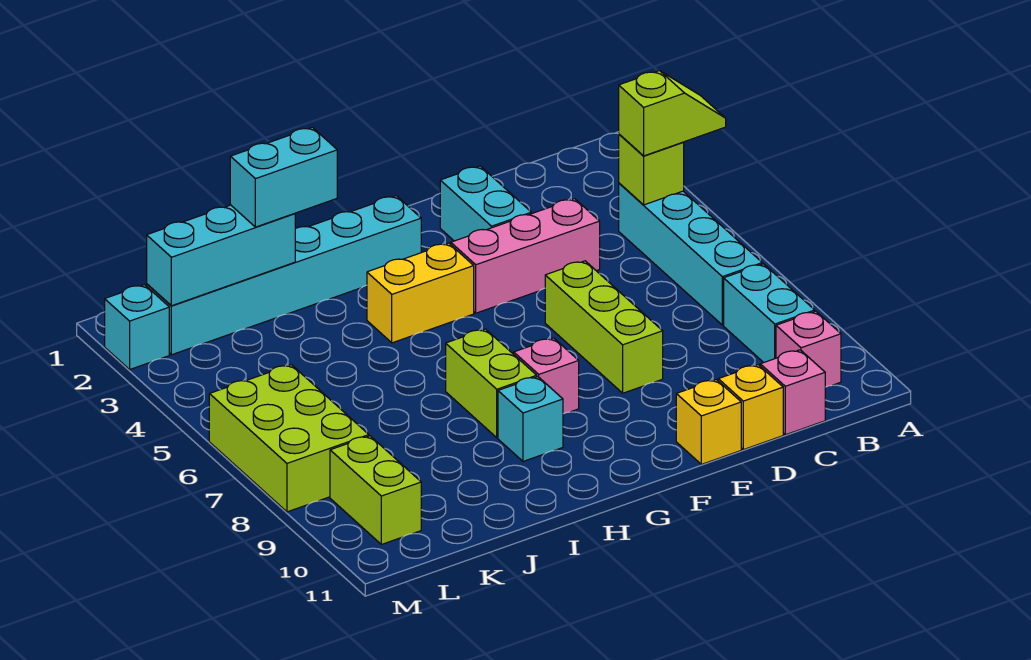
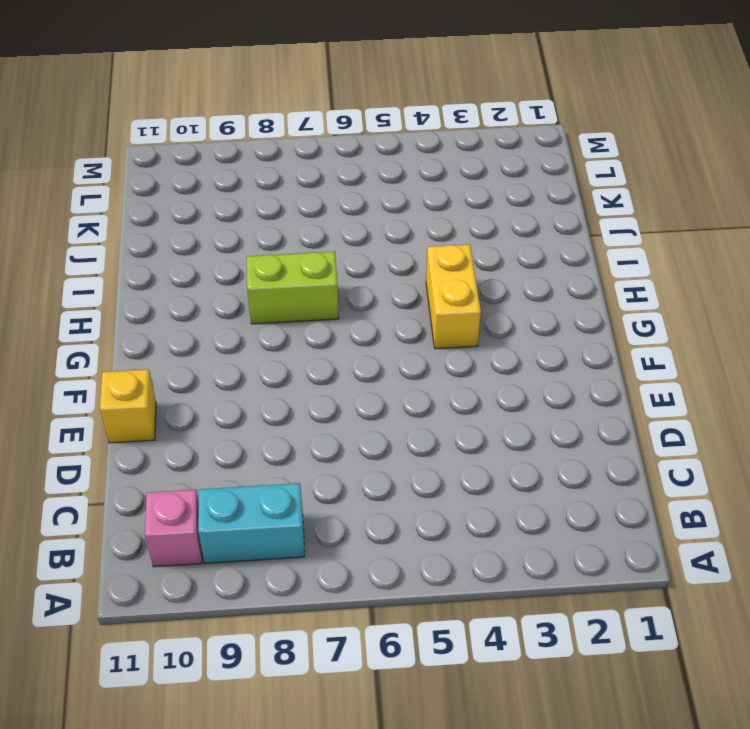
none -> cyan brick B4:B7 level 1
none -> pink brick C11 level 1
none -> pink brick D4:F4 level 1

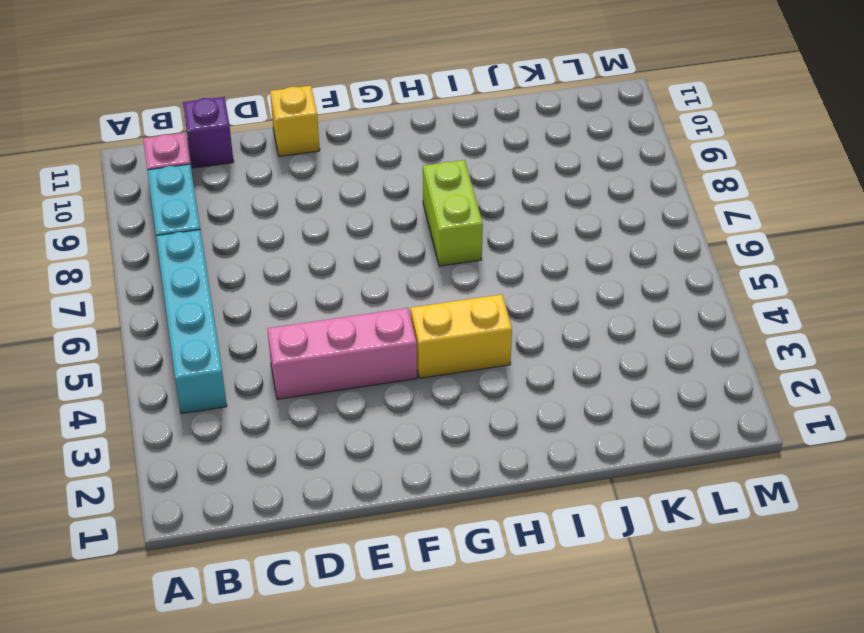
purple brick C11 level 1 -> pink brick C11 level 1
none -> yellow brick D11 level 1
none -> cyan brick E2:E3 level 1
none -> lime brick E6:E8 level 1

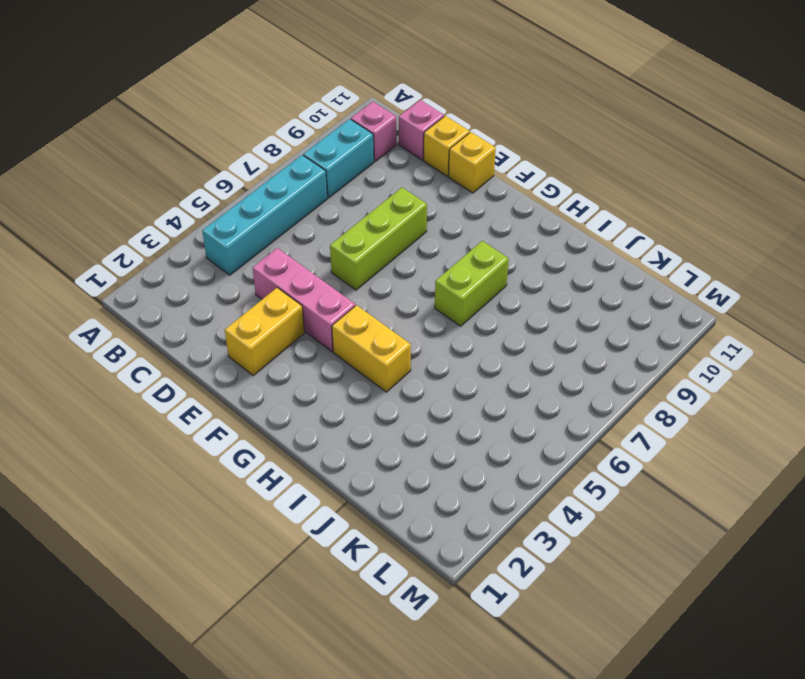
yellow brick E2:E3 level 1 -> cyan brick E2:E3 level 1
none -> cyan brick G2:L2 level 1
none -> pink brick G8 level 1
none -> cyan brick H9 level 1

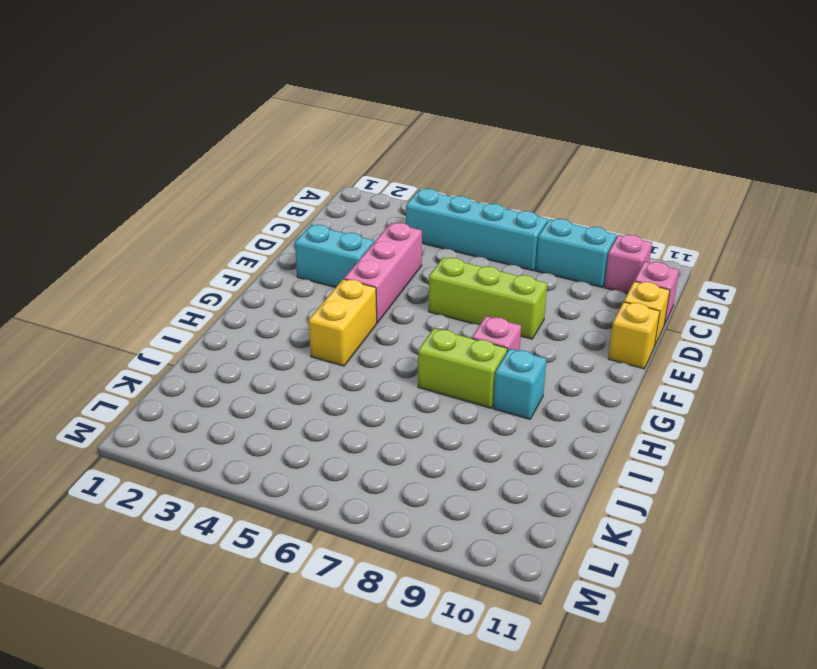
none -> cyan brick G2:L2 level 1
none -> lime brick L6:M8 level 1
none -> lime brick L9:L10 level 1

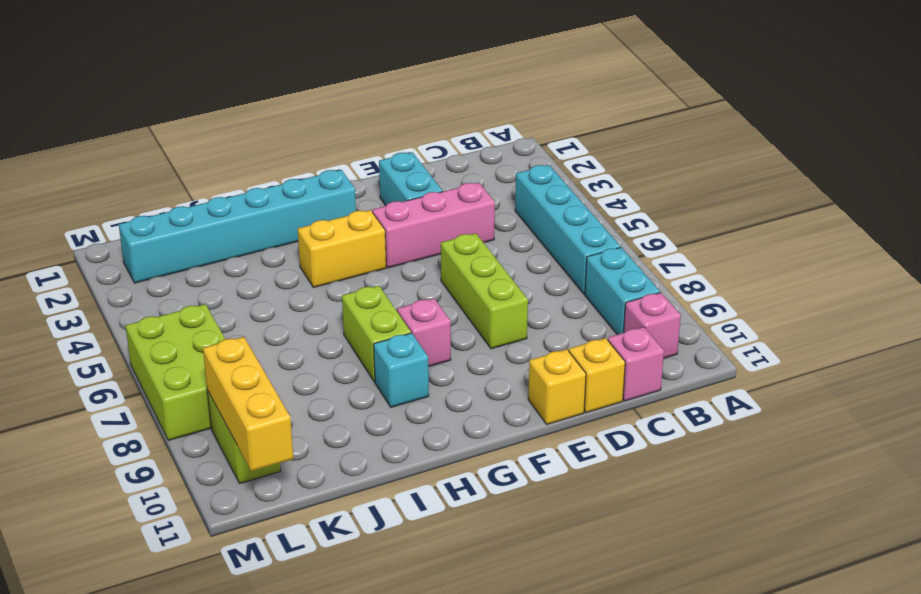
yellow brick L9:L11 level 2 -> none
none -> cyan brick M2 level 1
none -> lime brick B4 level 2
none -> cyan brick J2:L2 level 2

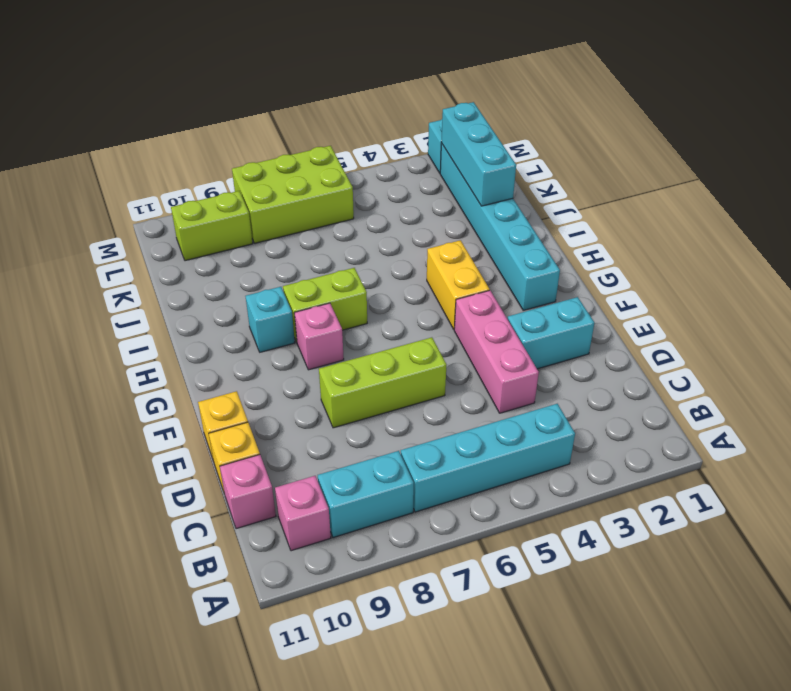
none -> lime brick B4 level 2
none -> lime slope A4:B4 level 3 top B
none -> cyan brick I2:J2 level 3

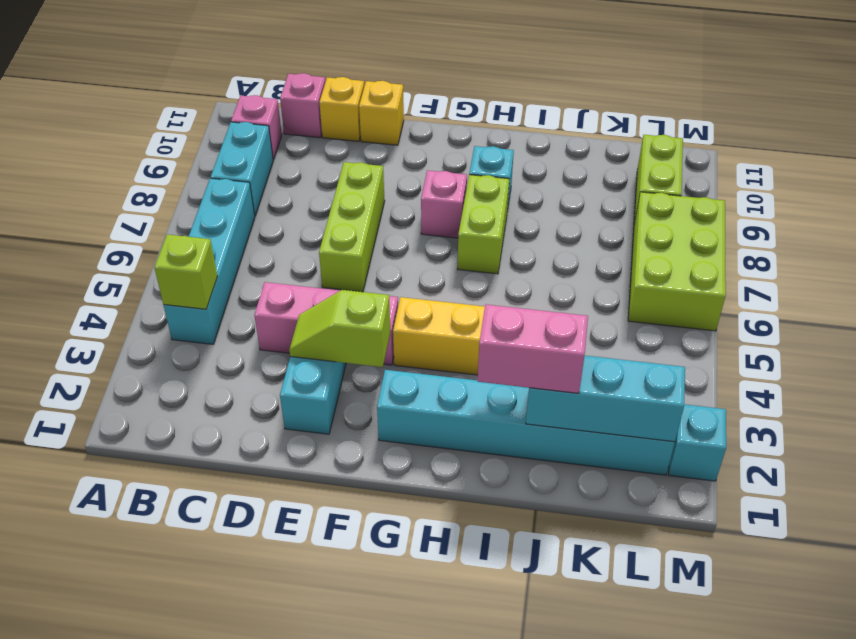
lime slope E3:F3 level 2 top F -> lime slope A4:B4 level 3 top B
pink brick I2:J2 level 3 -> cyan brick I2:J2 level 3

